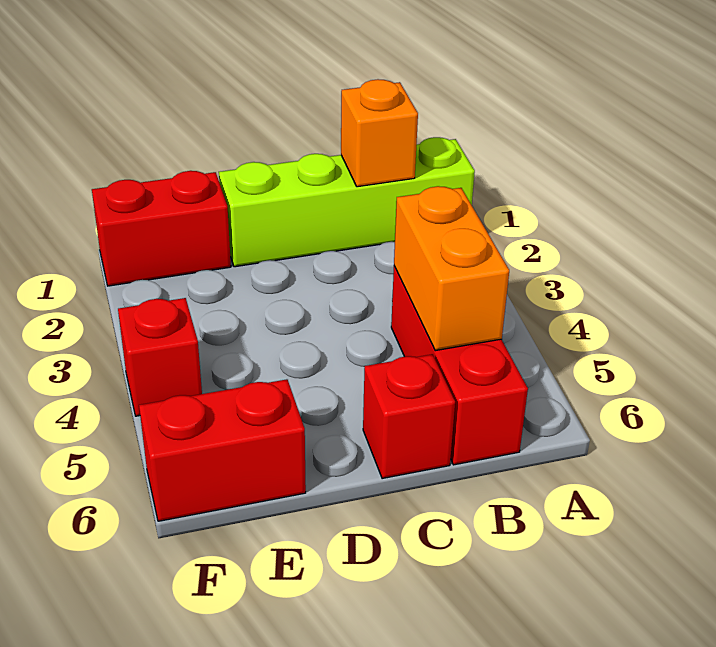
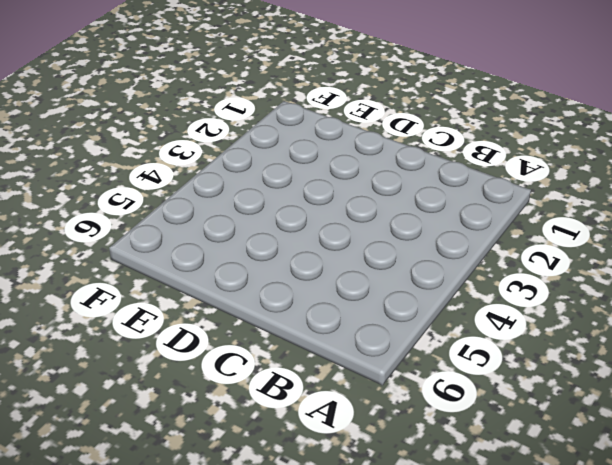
none -> lime brick A1:D1 level 1
none -> red brick B4:B6 level 1

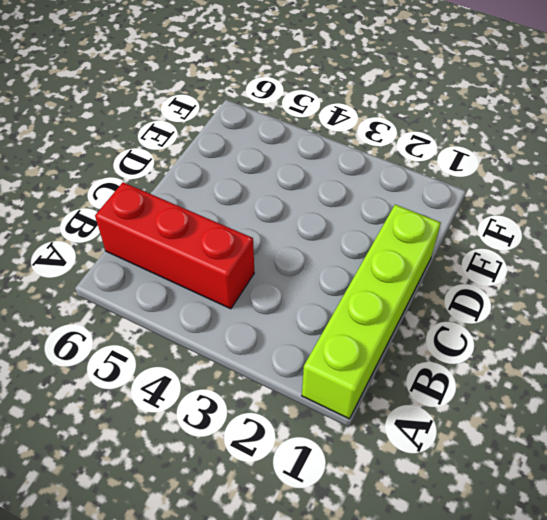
none -> red brick C6 level 1
none -> red brick E1:F1 level 1

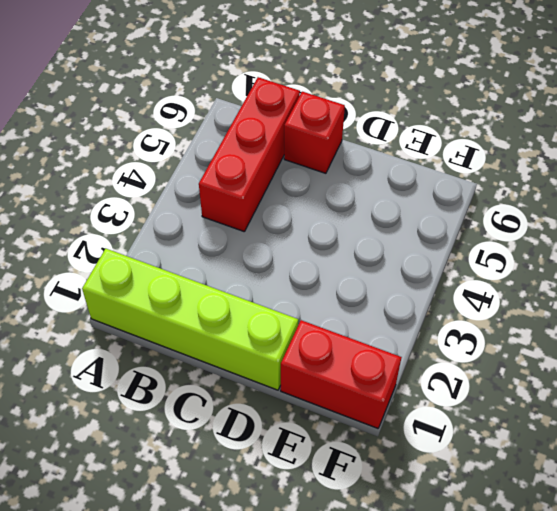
none -> red brick E6:F6 level 1
none -> red brick F4 level 1

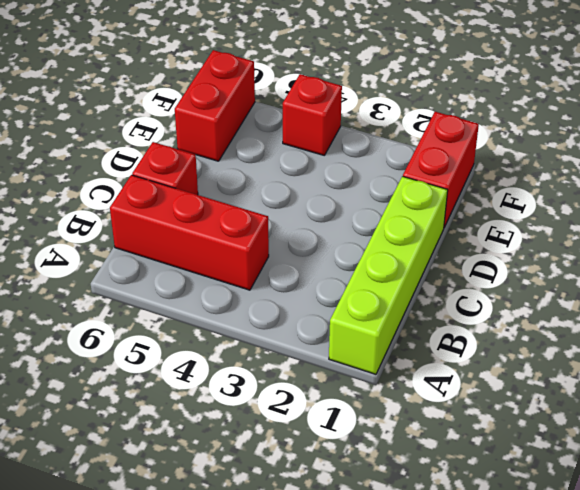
none -> orange brick B1 level 2
none -> orange brick B4:B5 level 2

